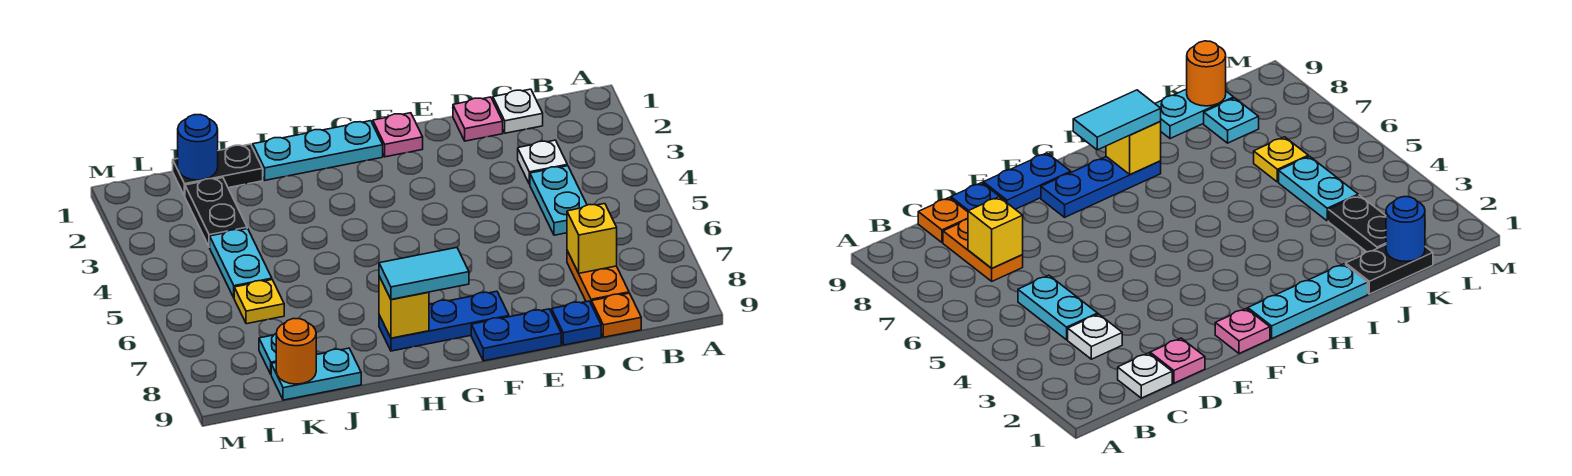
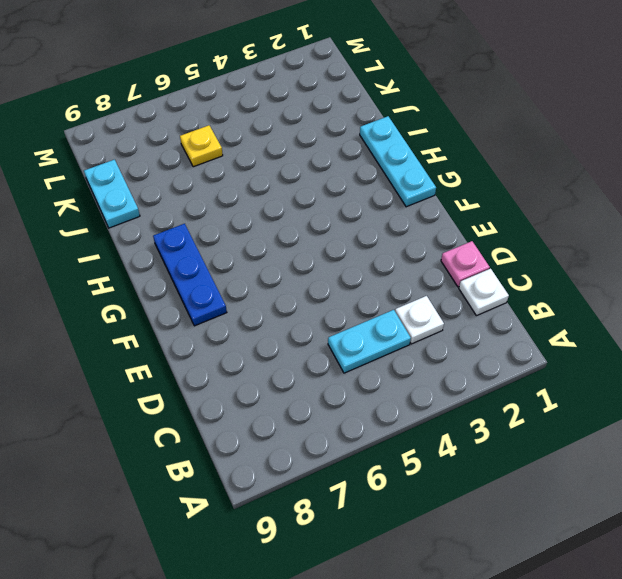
none -> orange plate C7:C8 level 1
none -> orange plate C9 level 1
none -> blue plate D9 level 1

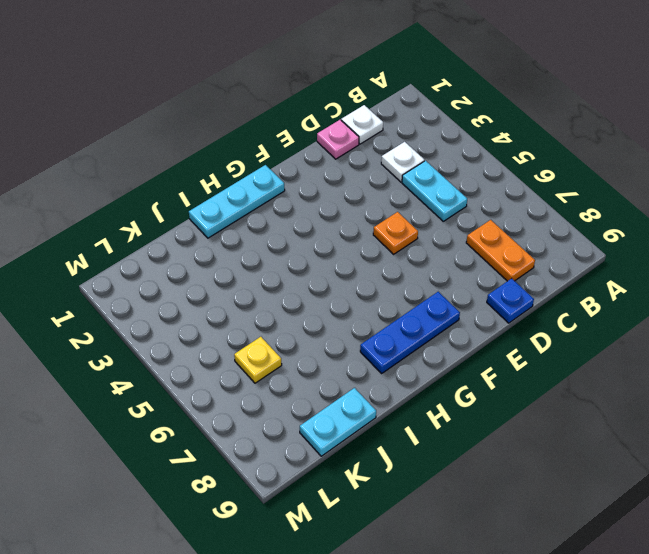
orange plate E5 level 1 -> orange plate C9 level 1
none -> blue plate E9:F9 level 1
none -> pink plate F1 level 1
none -> black plate J1:K1 level 1

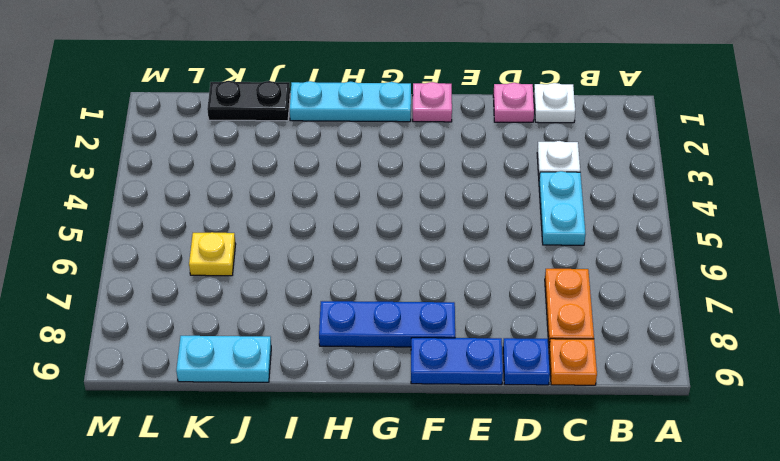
none -> black plate K2:K3 level 1
none -> cyan plate K4:K5 level 1
none -> cyan plate K8 level 1

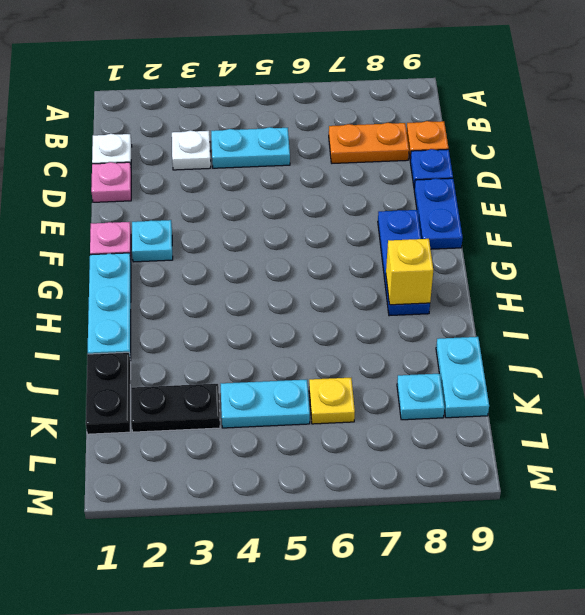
cyan plate F2 level 1 -> none
none -> yellow brick C7 level 2
none -> blue round brick K1 level 2
none -> orange round brick K9 level 2

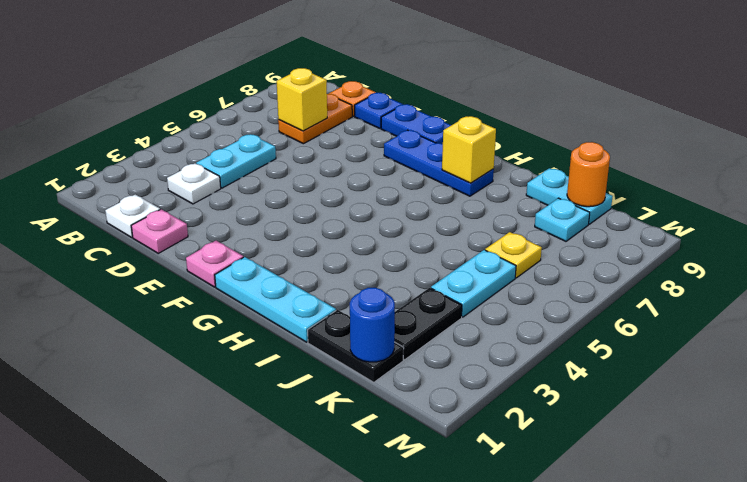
none -> cyan tile G8:H8 level 3

